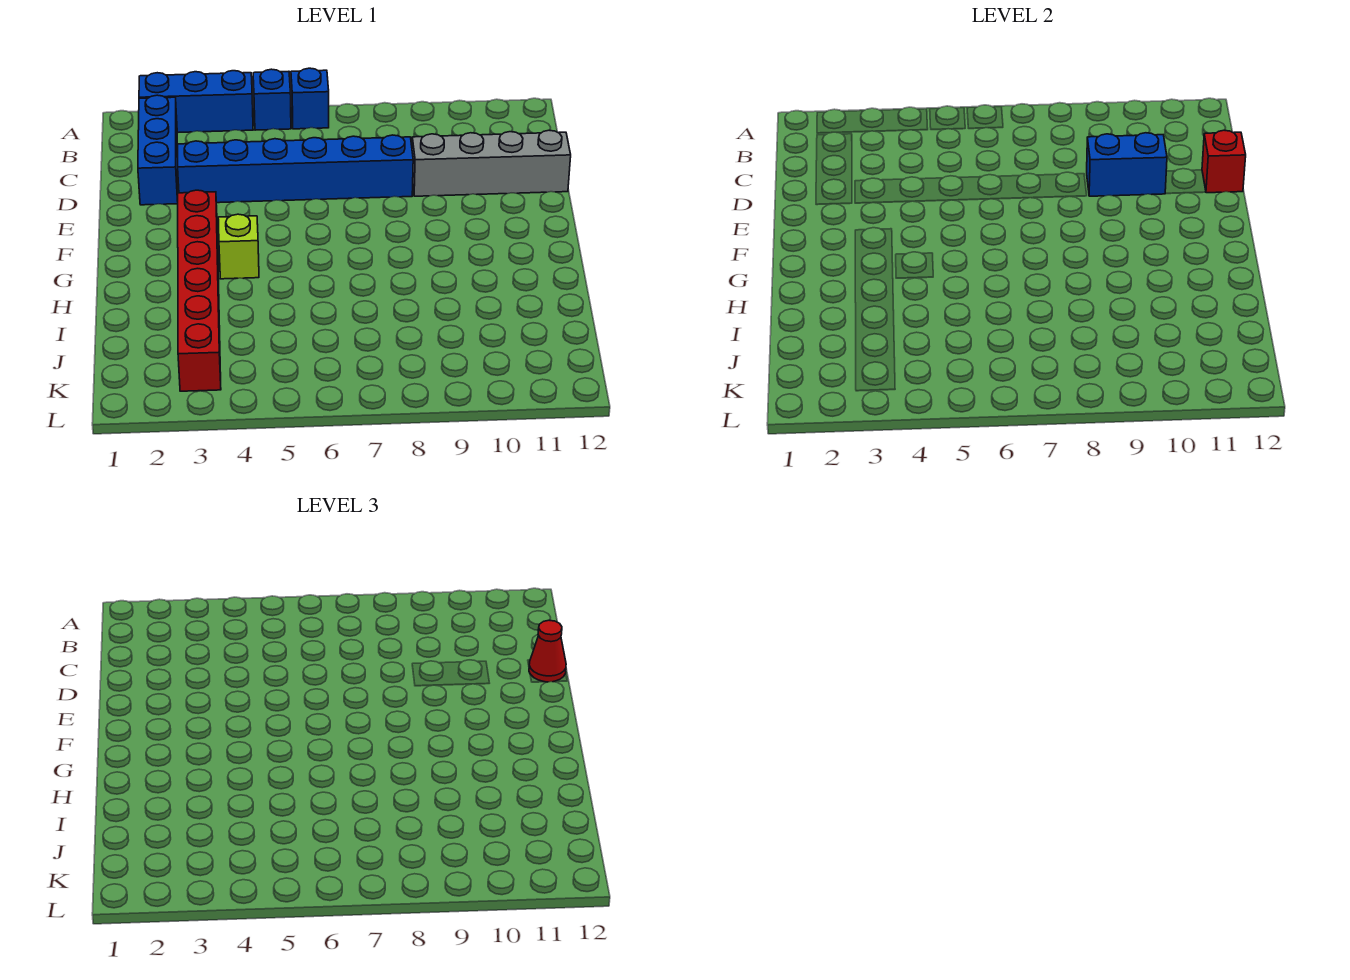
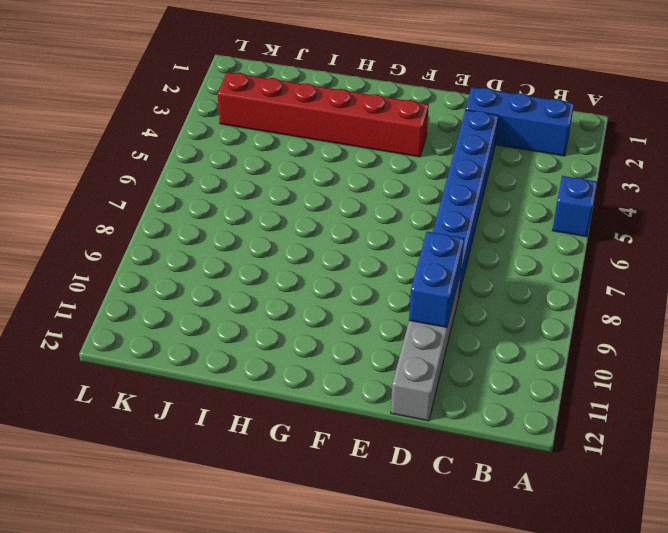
none -> blue brick A2:A4 level 1
none -> blue brick A6 level 1

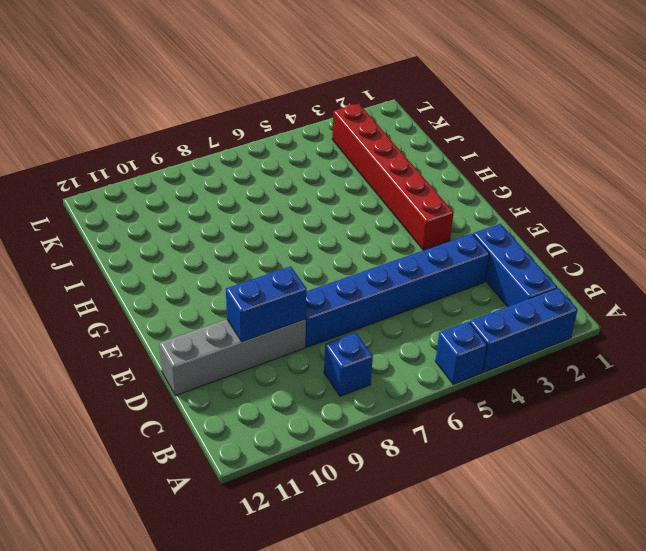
blue brick B8 level 1 -> blue brick A6 level 1
none -> lime brick G4 level 1
none -> red brick D12 level 2

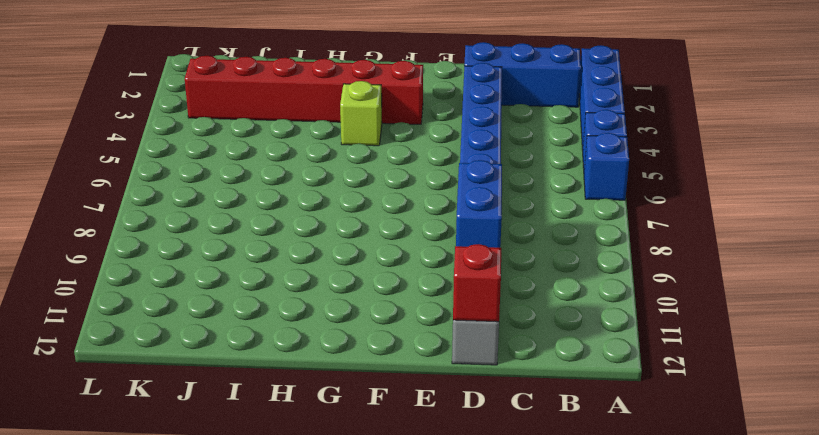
none -> red cone D12 level 3

